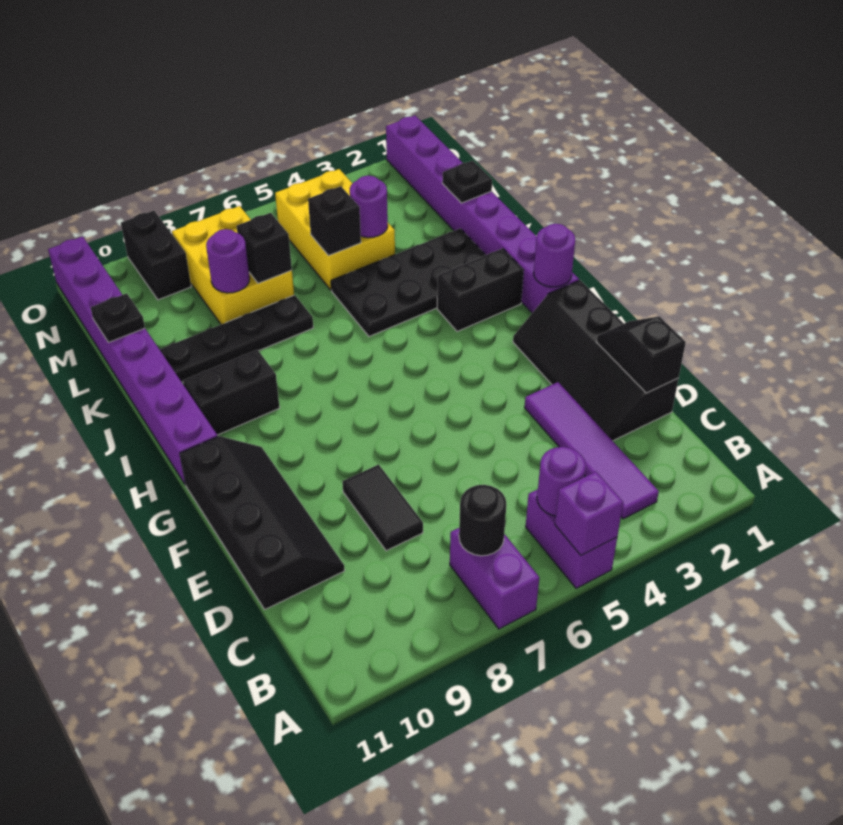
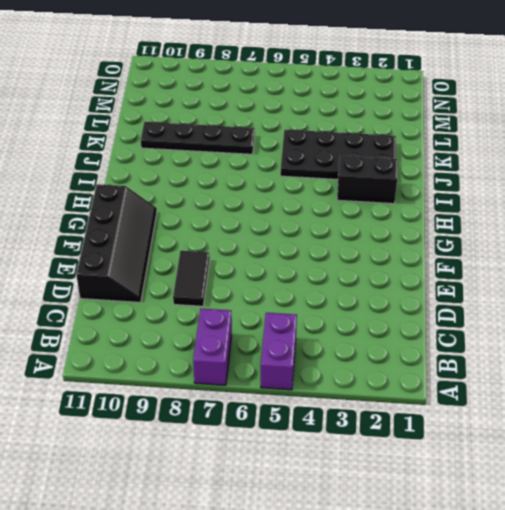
none -> purple tile B3:E3 level 1
none -> black slope D1:G2 level 1 top 1
none -> purple brick H1:O1 level 1

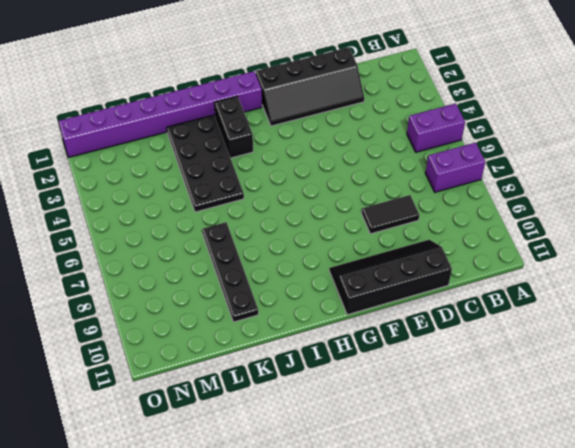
none -> purple tile B3:E3 level 1
none -> purple brick H11:O11 level 1
none -> black brick I9:I10 level 1

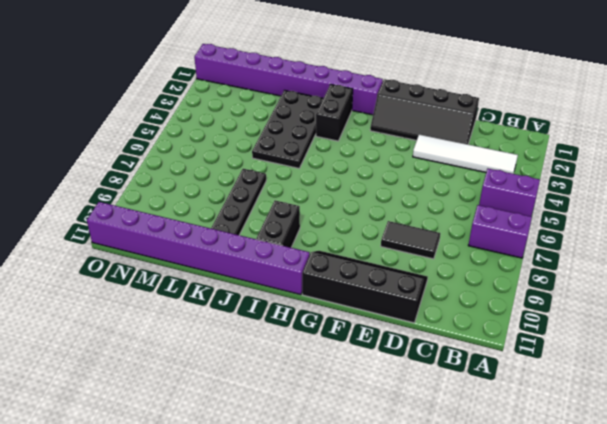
white tile B3:E3 level 1 -> purple tile B3:E3 level 1
none -> yellow brick L4:N5 level 1
none -> yellow brick L7:N8 level 1
none -> black brick N9:O9 level 1

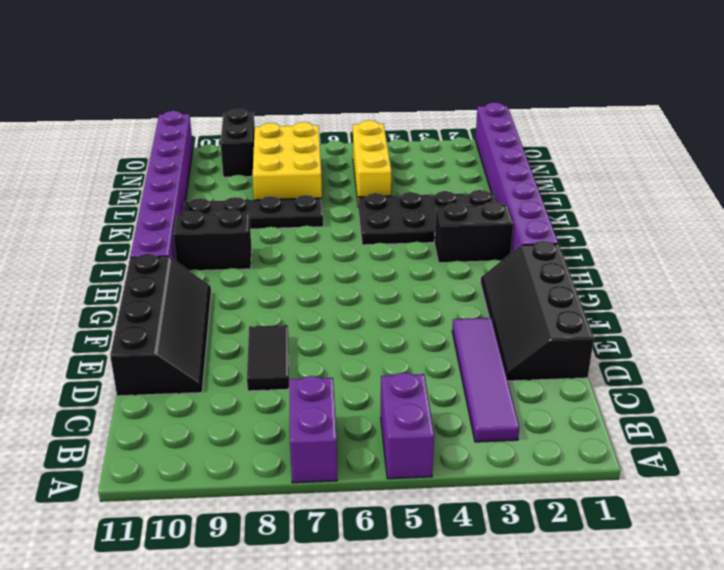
yellow brick L5:N5 level 1 -> yellow brick L4:N5 level 1
none -> purple brick A5 level 2
none -> purple round brick B5 level 2
none -> black round brick B7 level 2

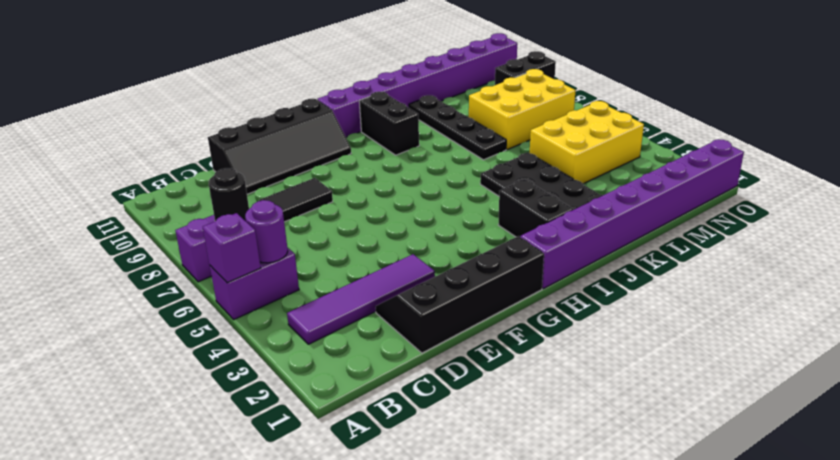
none -> black slope D1:E1 level 2 top D
none -> purple round brick H1 level 2
none -> black plate L1 level 2

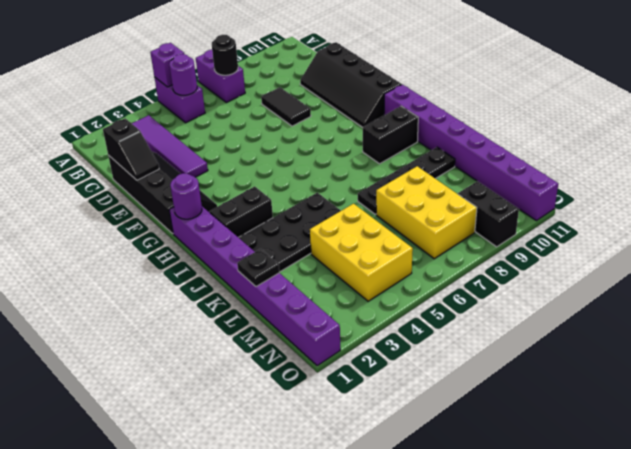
none -> purple round brick L4 level 2
none -> black brick L5 level 2
none -> black brick L7 level 2

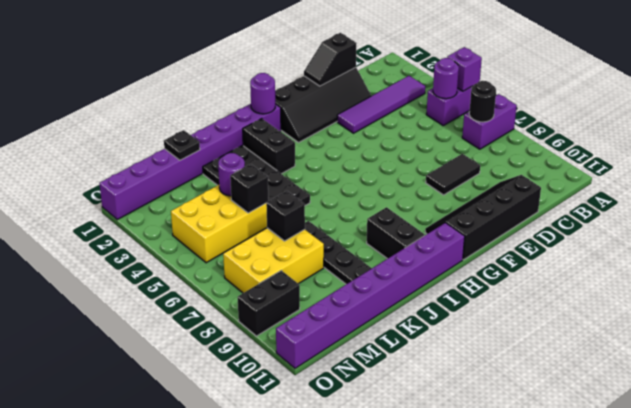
none -> purple round brick L8 level 2
none -> black plate L11 level 2

